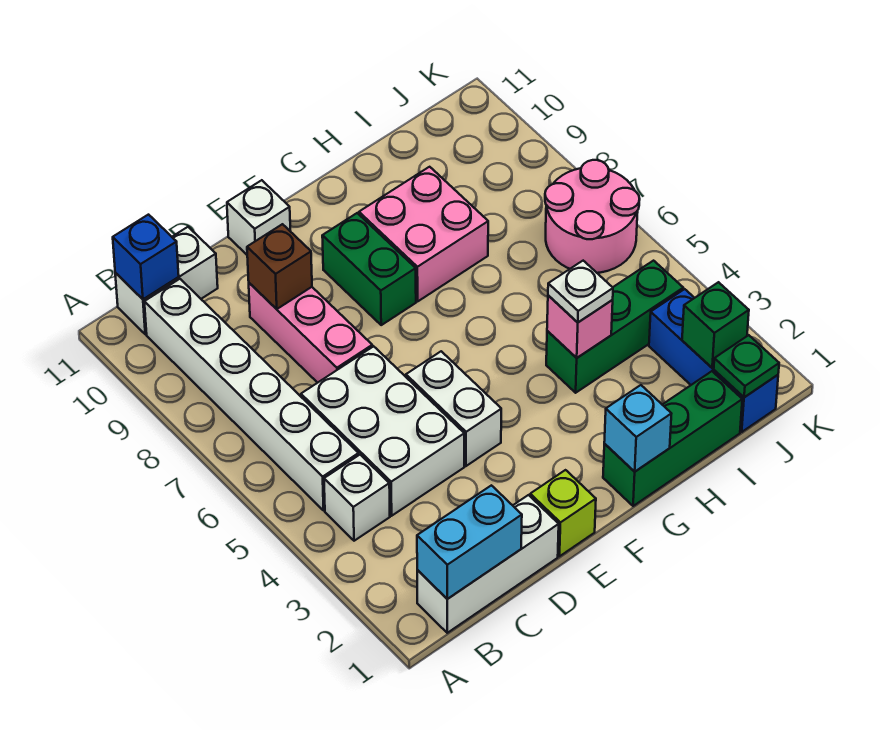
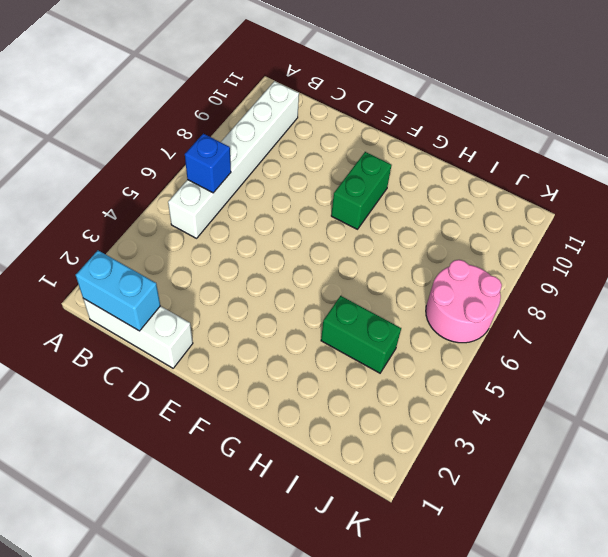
blue brick B6 level 2 -> blue brick B11 level 2
green brick H4:I4 level 1 -> green brick H4:J4 level 1
none -> white brick B4 level 1
none -> white brick B11:C11 level 1
none -> white brick C4:D6 level 1

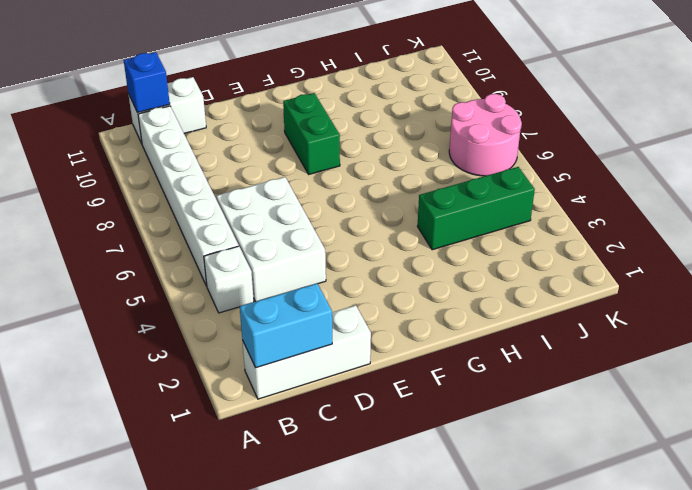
none -> pink brick D7:D9 level 1
none -> lime brick E1 level 1
none -> white brick E4:E5 level 1

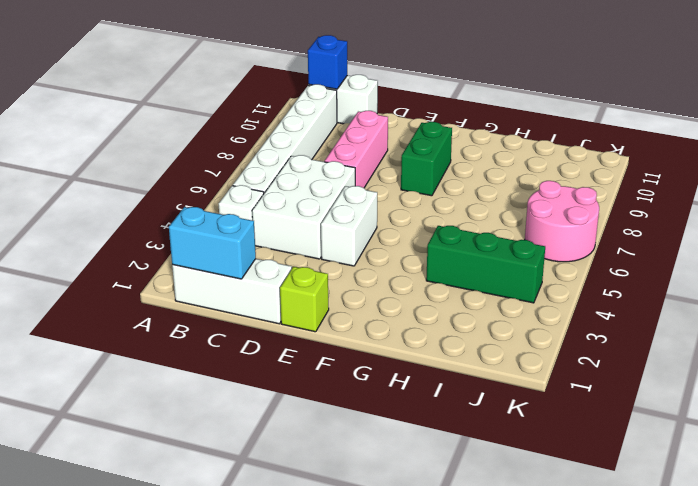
none -> white brick E11 level 1
none -> green brick G1:I1 level 1
none -> pink brick G8:H9 level 1

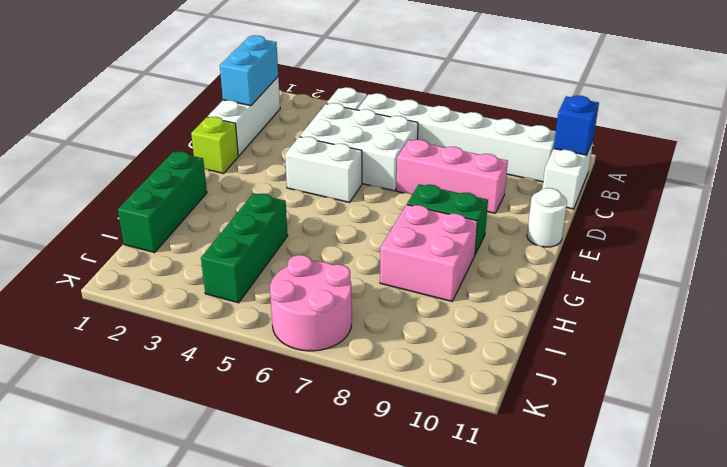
white round brick E11 level 1 -> white brick E11 level 1
none -> blue brick J1:J3 level 1
none -> brown brick D9 level 2
none -> cyan brick G1 level 2

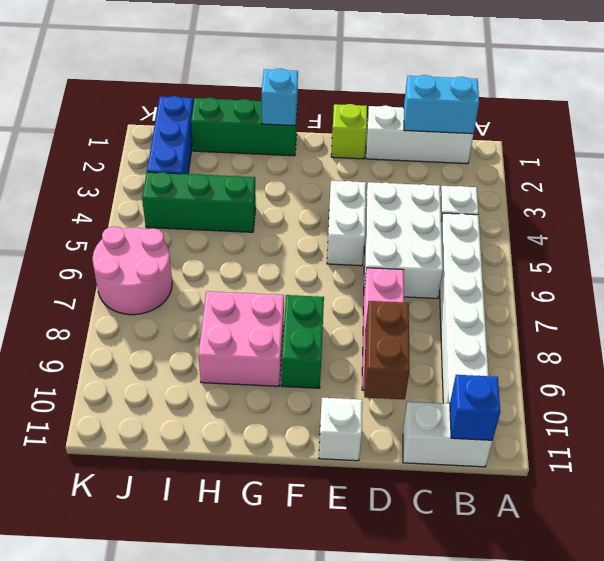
brown brick D9:D10 level 2 -> brown brick D9 level 2
none -> pink brick H4 level 2
none -> green plate J1 level 2
none -> green brick J2 level 2

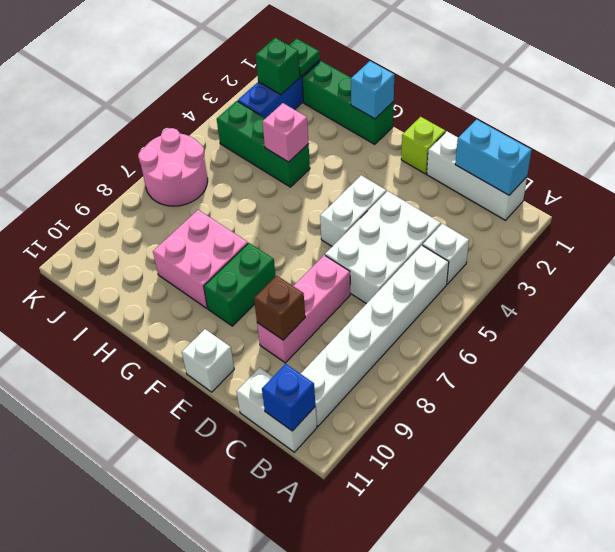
none -> white plate H4 level 3

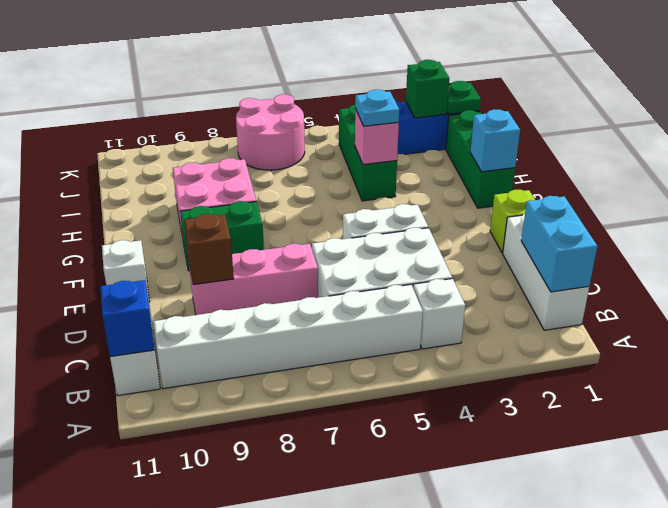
cyan plate H4 level 3 -> white plate H4 level 3

